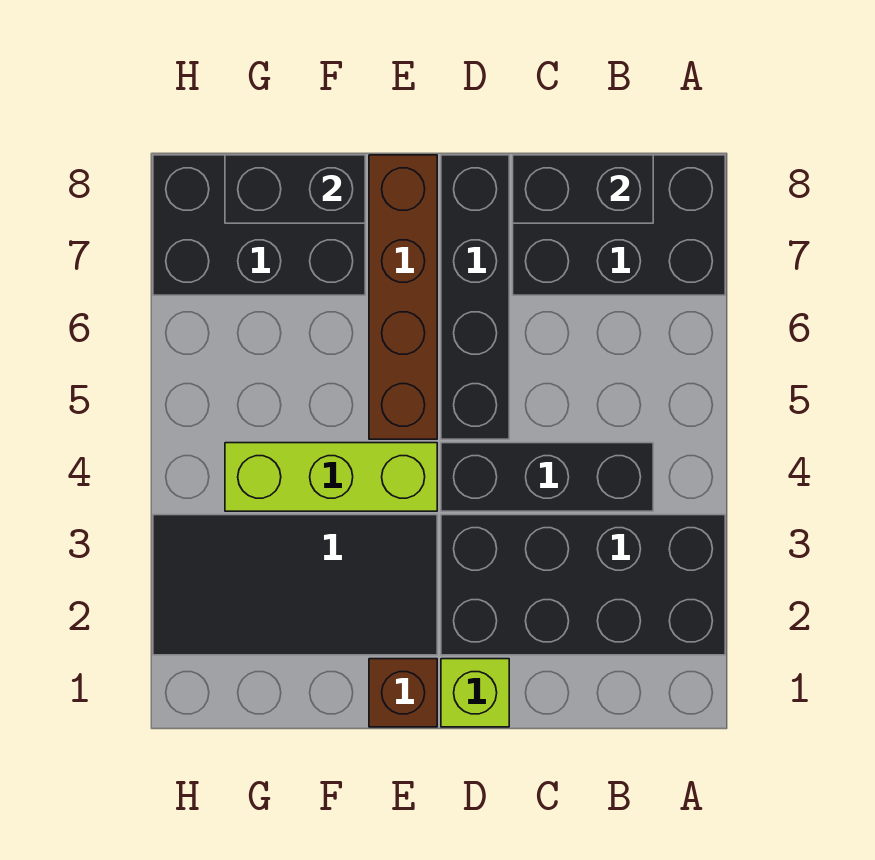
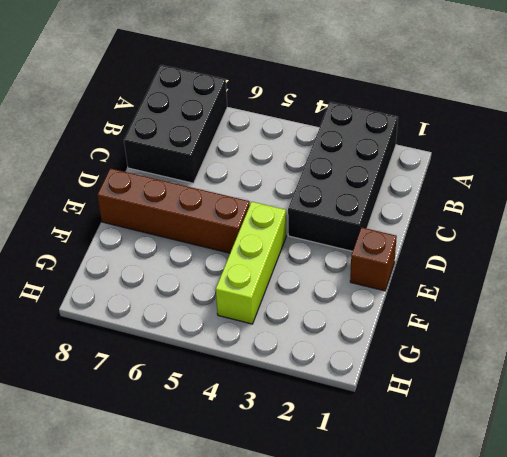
none -> black brick B4:D4 level 1
none -> lime brick D1 level 1
none -> black brick D5:D8 level 1

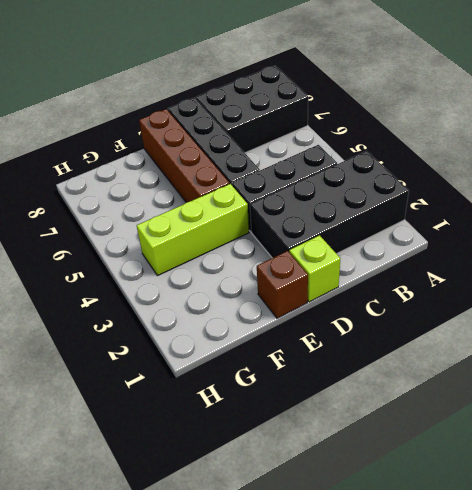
none -> black tile E2:H3 level 1
none -> black brick F7:H8 level 1
none -> black brick B8:C8 level 2

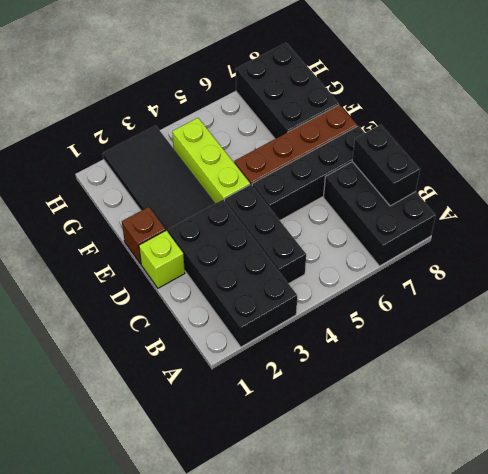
none -> black brick F8:G8 level 2

